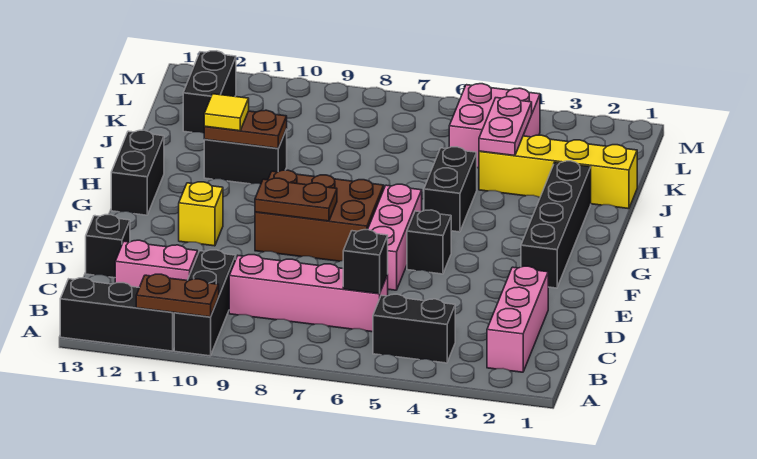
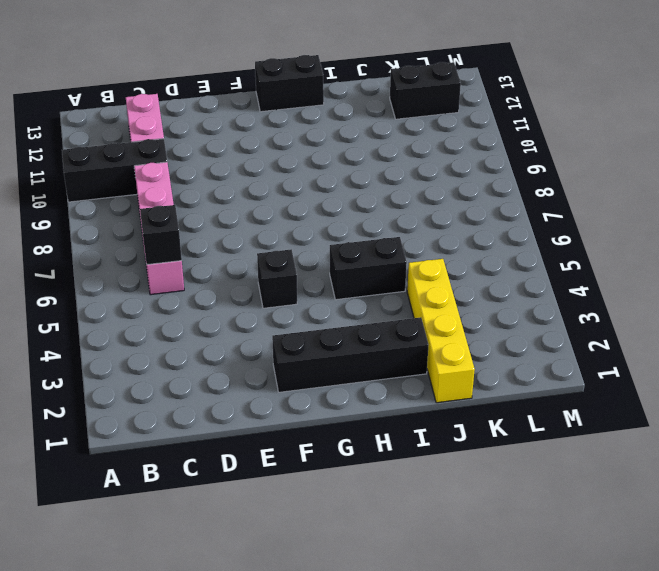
none -> black brick A11:A13 level 1
none -> pink brick B2:D2 level 1
none -> black brick B4:B5 level 1

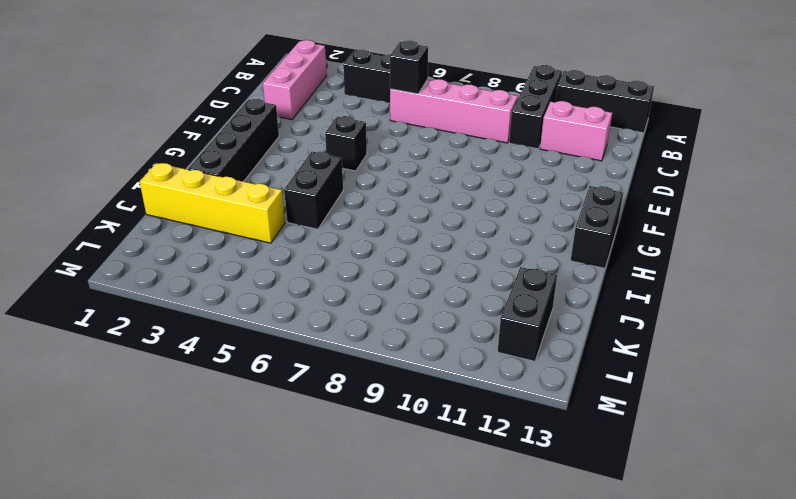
none -> black brick D13 level 1
none -> pink brick E6:G6 level 1
none -> brown brick F7:G9 level 1

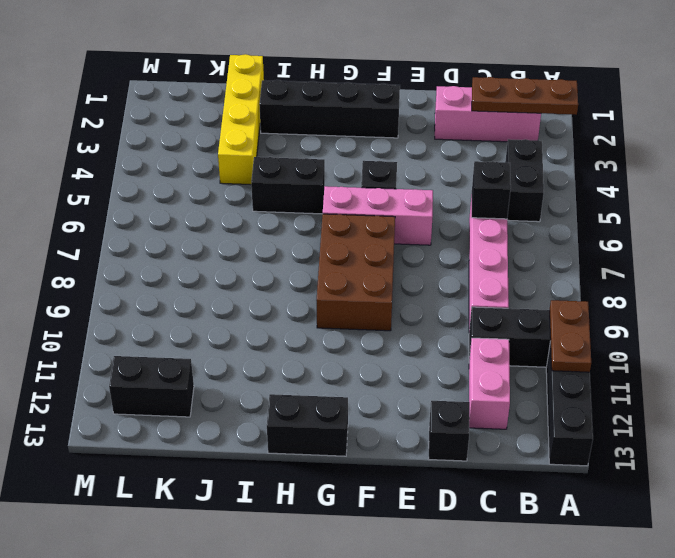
brown plate A2:C2 level 2 -> none
none -> yellow brick F11 level 1
none -> black brick I10:I11 level 1
none -> pink brick K4:L5 level 1

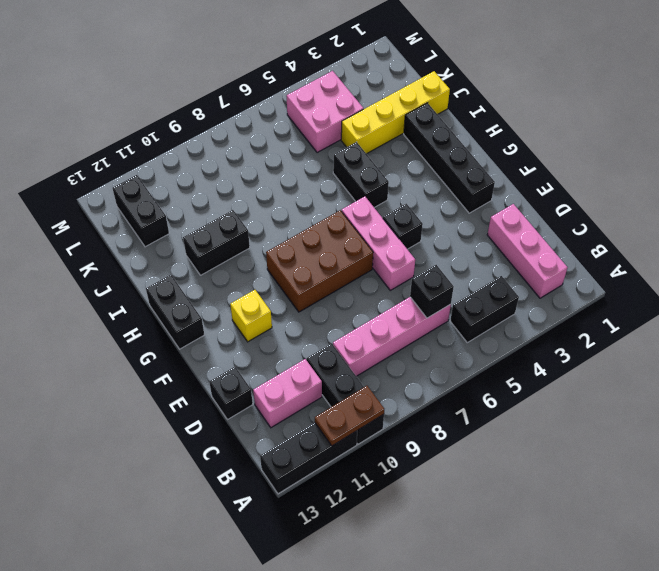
none -> brown plate F8:F9 level 2
none -> brown plate I10:I11 level 2
none -> pink plate J4:K4 level 2

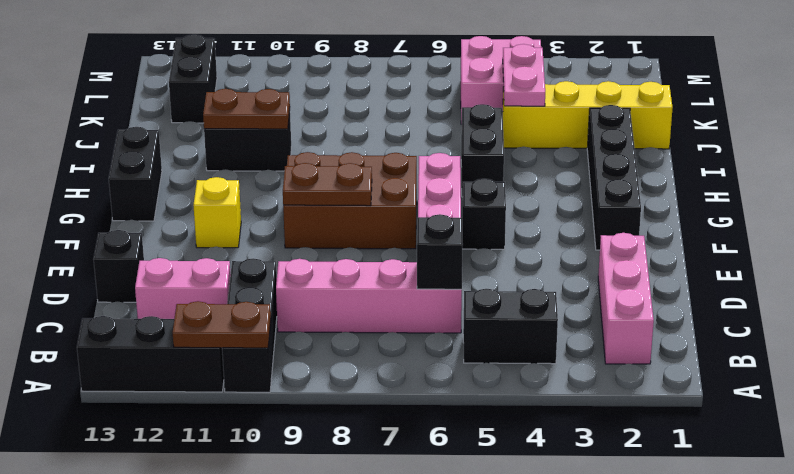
none -> yellow tile I11 level 3

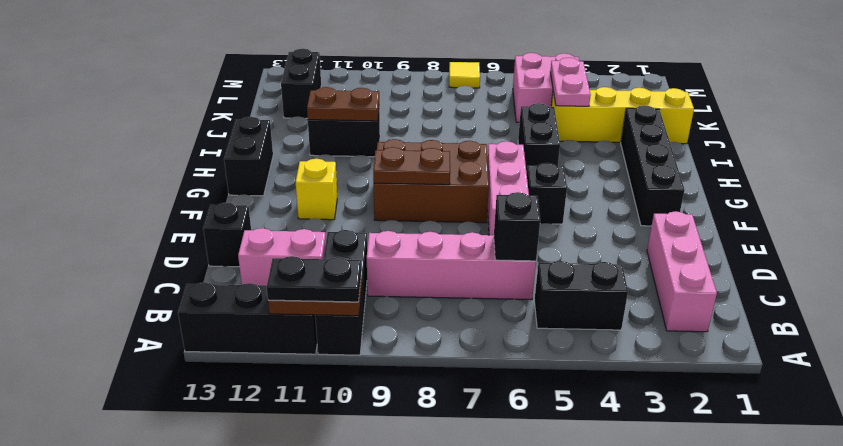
black plate A10:A11 level 3 -> none
yellow tile M7 level 1 -> yellow tile I11 level 3

